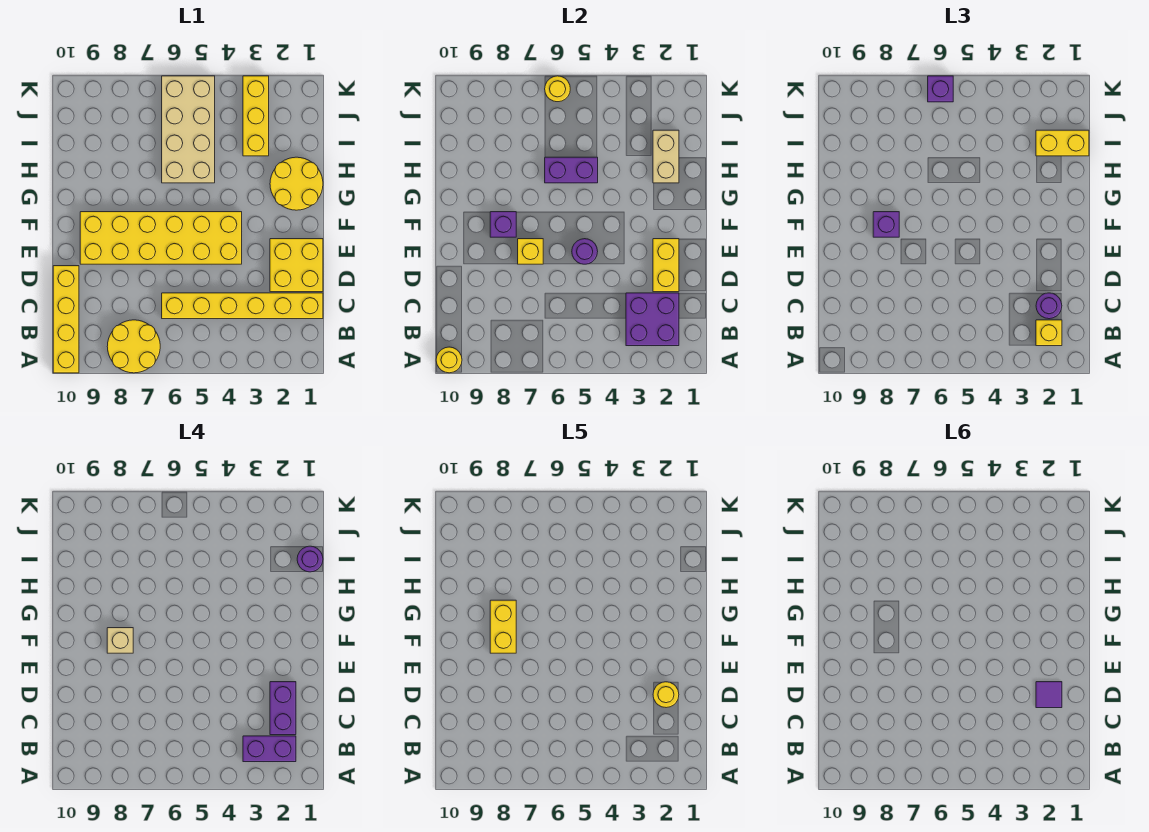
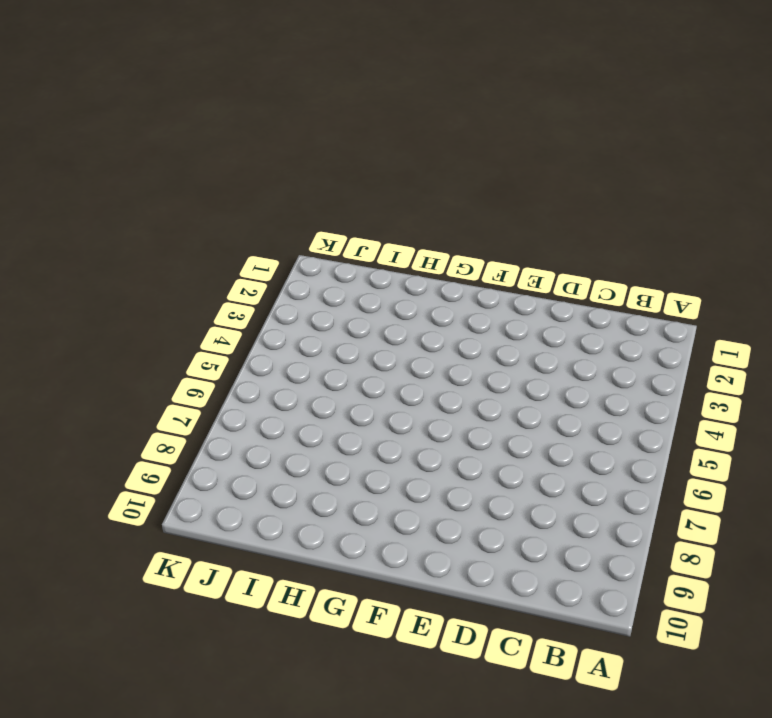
none -> yellow round brick A7:B8 level 1
none -> yellow brick A10:D10 level 1
none -> yellow brick C1:C6 level 1

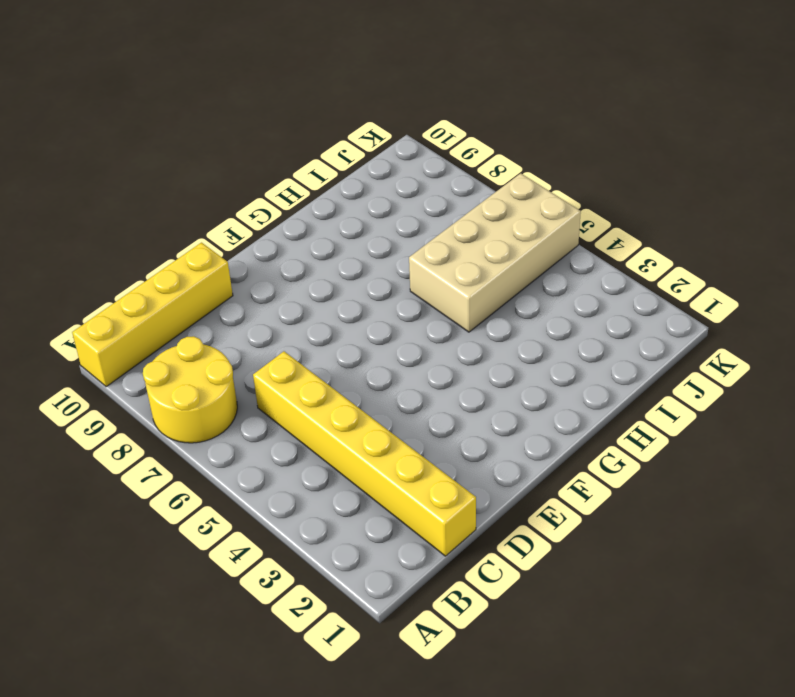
none -> yellow brick D1:E2 level 1
none -> yellow brick E4:F9 level 1
none -> yellow round brick G1:H2 level 1

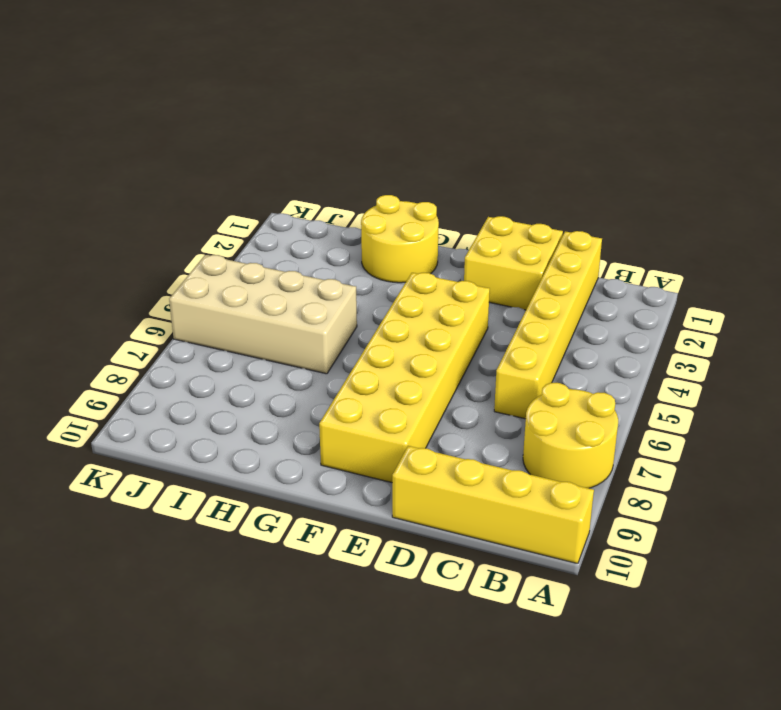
none -> yellow brick I3:K3 level 1
none -> yellow round brick A10 level 2
none -> purple brick B2:C3 level 2

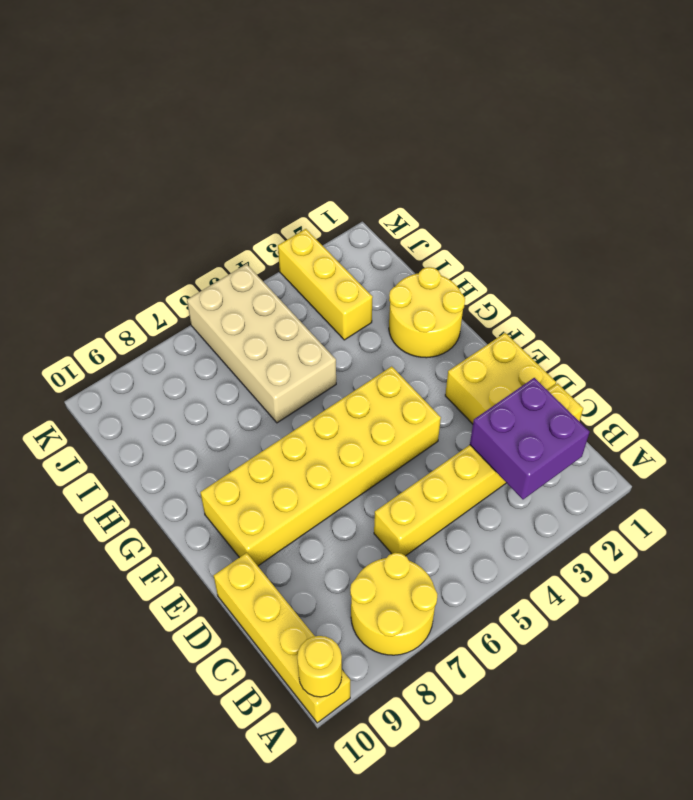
none -> yellow brick D2:E2 level 2
none -> purple round brick E5 level 2
none -> yellow brick E7 level 2

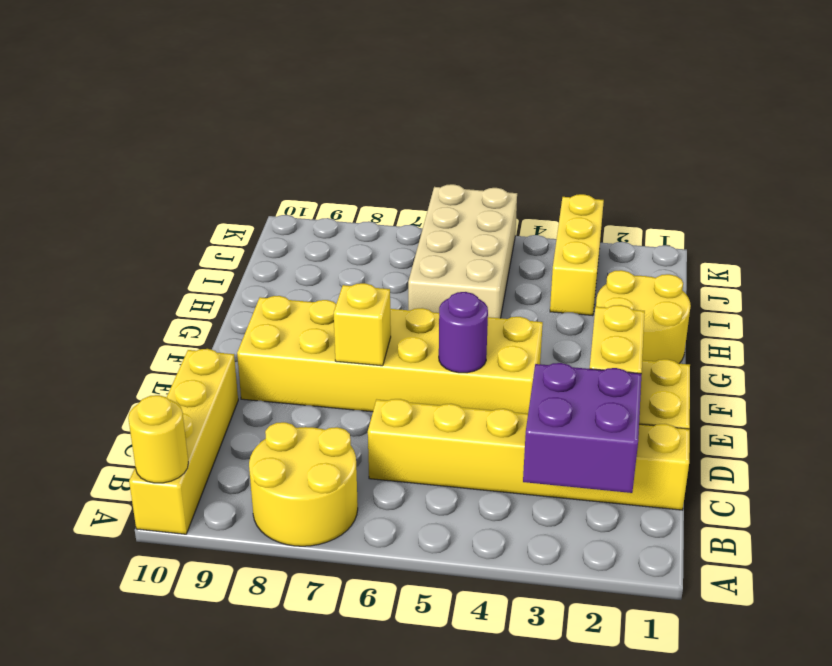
none -> purple brick F8 level 2
none -> tan brick H2:I2 level 2
none -> purple brick H5:H6 level 2

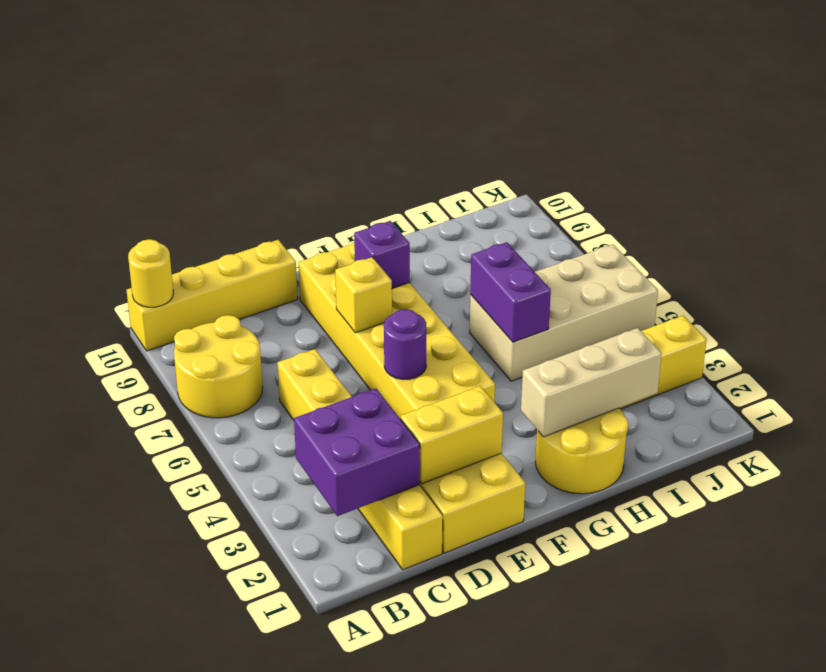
tan brick G2:I2 level 2 -> tan brick H2:I2 level 2
none -> yellow round brick K6 level 2
none -> yellow brick B2 level 3
none -> purple round brick C2 level 3

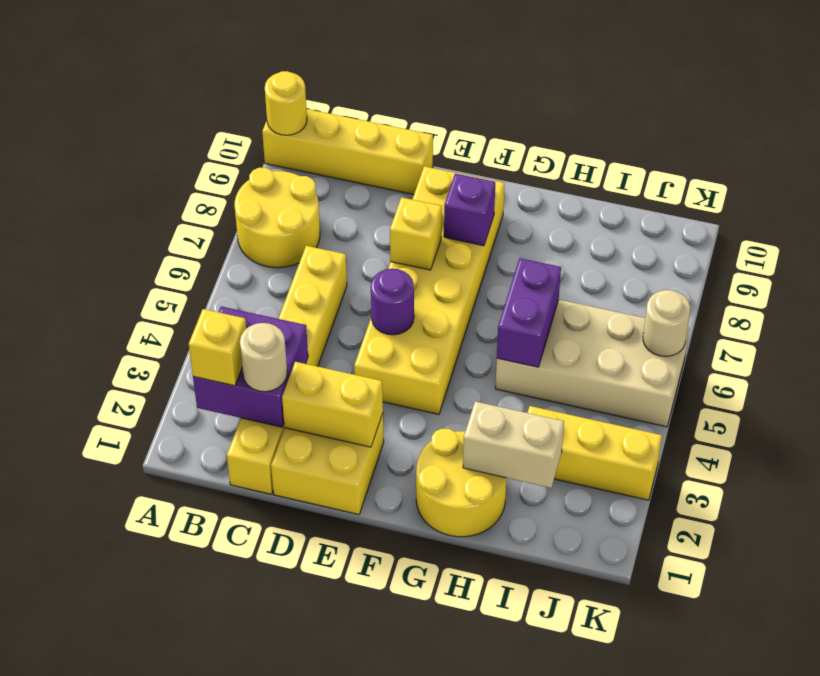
tan round brick C2 level 3 -> purple round brick C2 level 3
tan round brick K6 level 2 -> yellow round brick K6 level 2
none -> purple brick F8 level 3
none -> yellow brick I1:I2 level 3
none -> purple brick K6 level 3

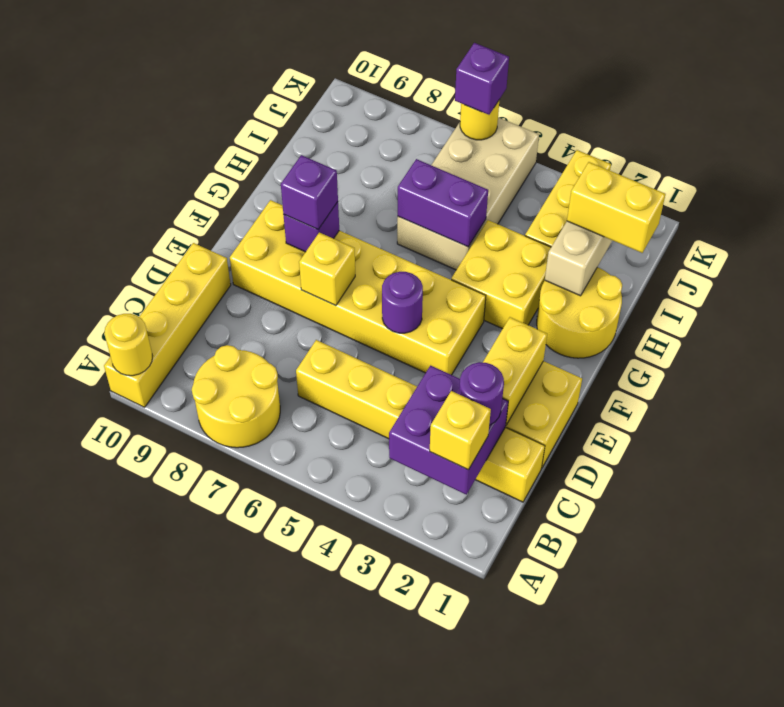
yellow brick G3:H4 level 1 -> none
none -> purple brick B2:B3 level 4
none -> purple brick C2:D2 level 4
none -> tan brick F8 level 4

